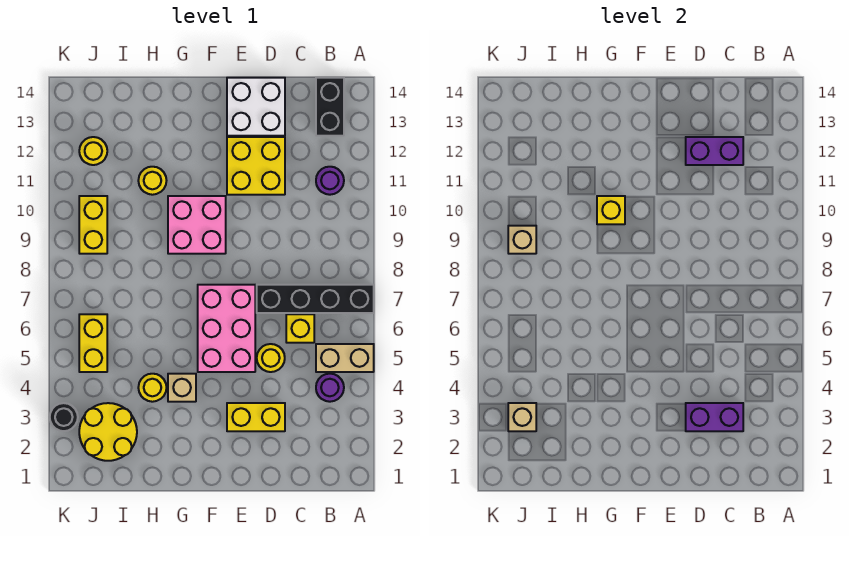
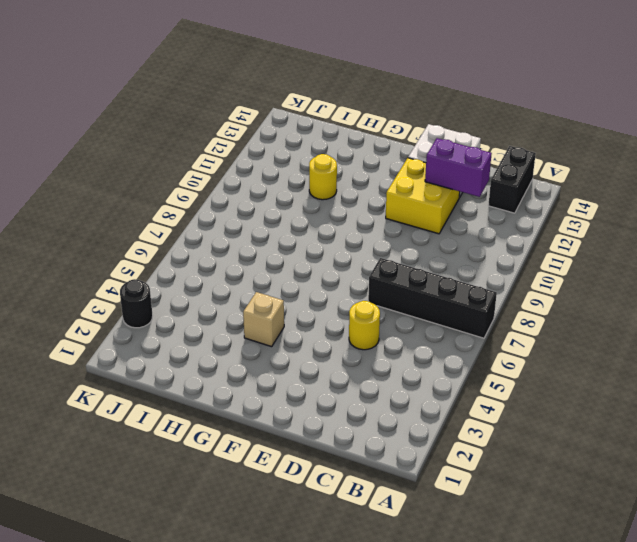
none -> tan brick A5:B5 level 1
none -> purple round brick B4 level 1
none -> purple round brick B11 level 1

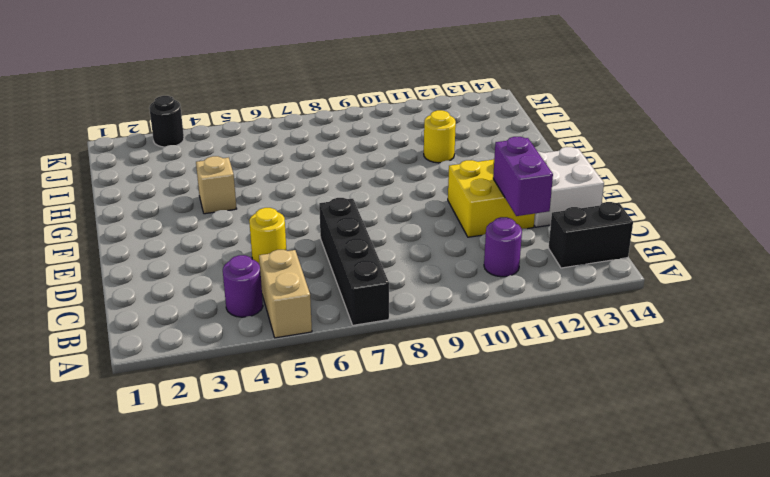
none -> yellow brick C6 level 1
none -> yellow brick D3:E3 level 1
none -> pink brick E5:F7 level 1

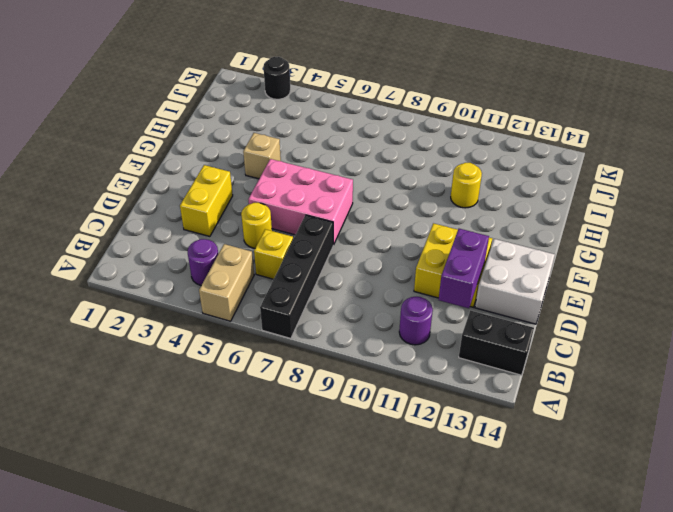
none -> pink brick F9:G10 level 1
none -> yellow round brick H4 level 1
none -> yellow round brick I2:J3 level 1

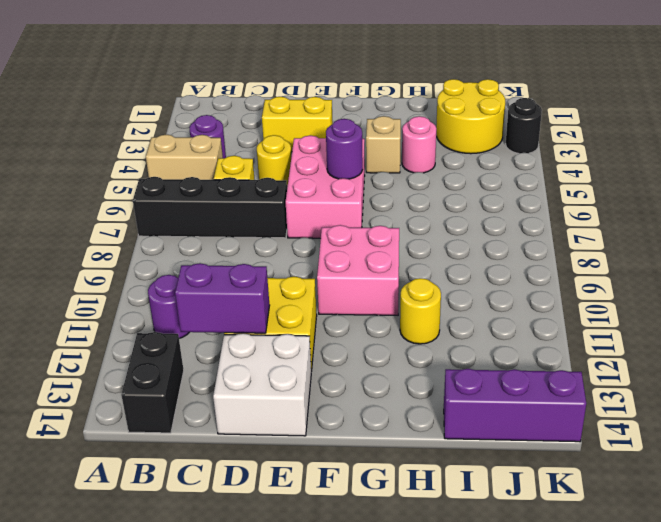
purple round brick F6 level 2 -> none
pink round brick H4 level 1 -> yellow round brick H4 level 1
purple brick I14:K14 level 1 -> none
none -> yellow brick J5:J6 level 1
none -> yellow brick J9:J10 level 1
none -> yellow round brick J12 level 1

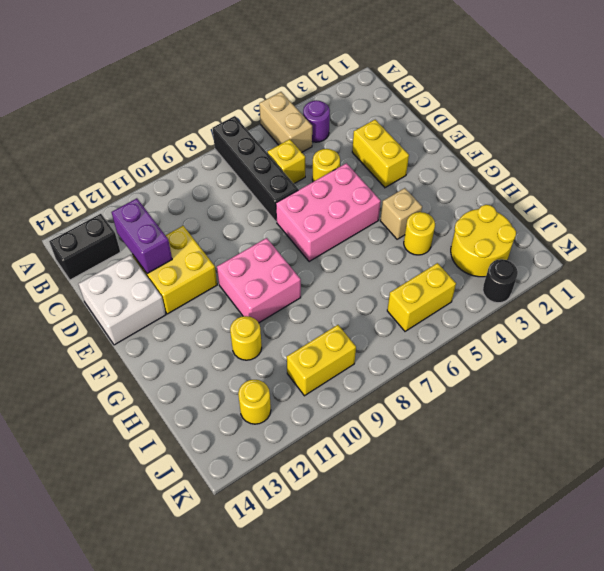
none -> purple round brick B11 level 1
none -> purple brick C3:D3 level 2
none -> yellow brick G10 level 2

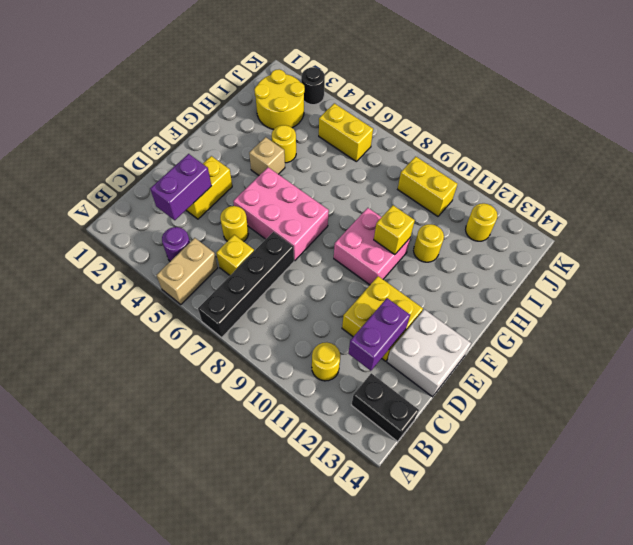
yellow round brick B11 level 1 -> purple round brick B11 level 1
none -> tan brick J3 level 2
none -> tan brick J9 level 2

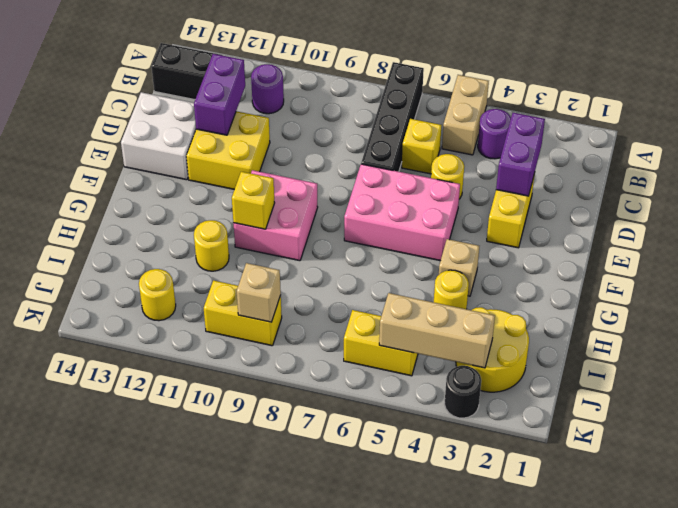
tan brick J3:J5 level 2 -> tan brick J3 level 2

